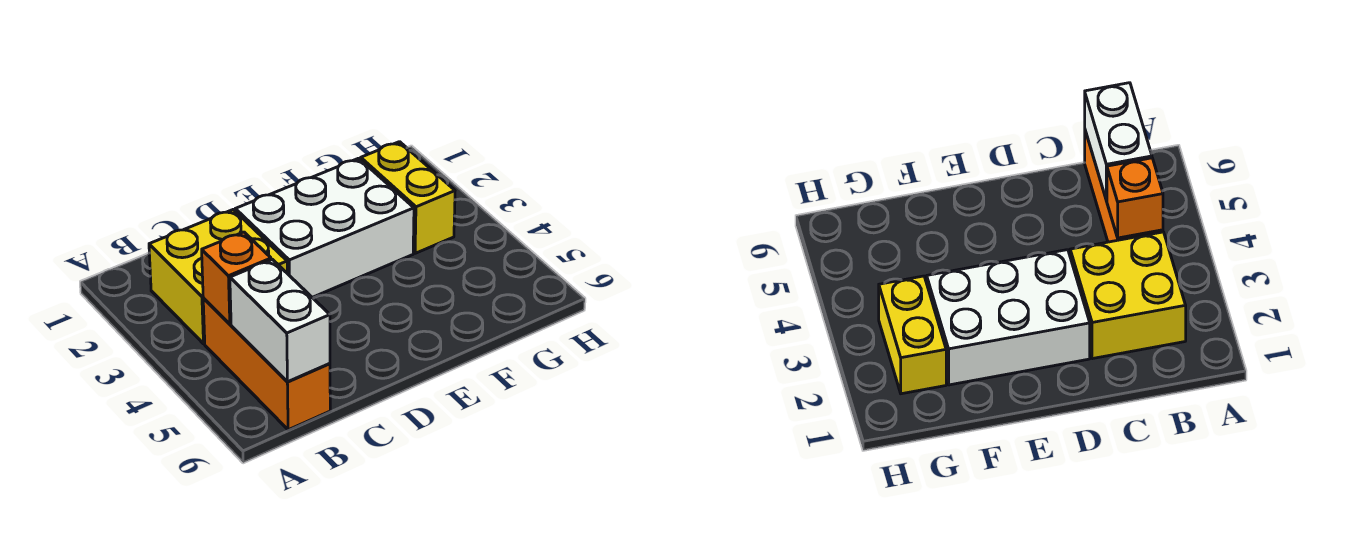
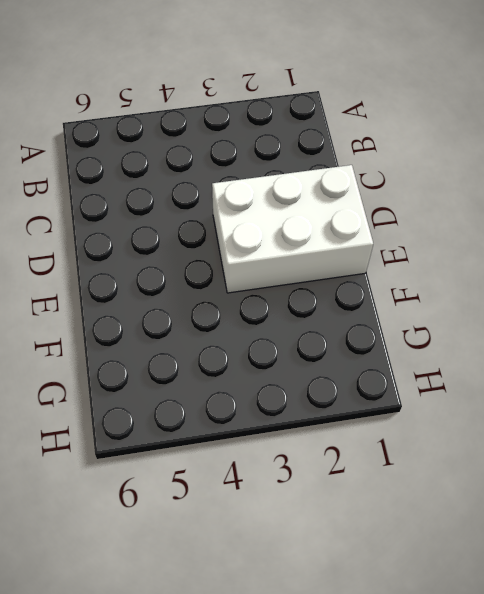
white brick D1:E3 level 1 -> white brick D2:F3 level 1
none -> yellow brick B2:C3 level 1
none -> orange brick B4:B6 level 1

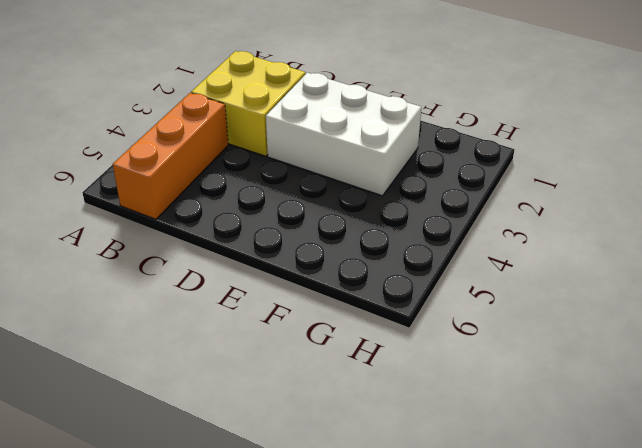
none -> yellow brick G2:G3 level 1
none -> orange brick B4 level 2

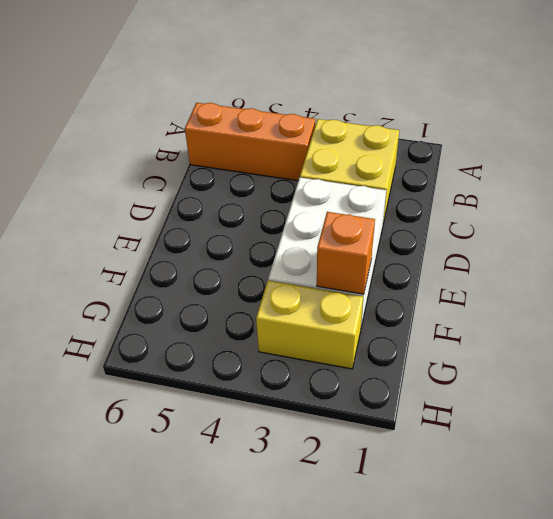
orange brick F2 level 2 -> orange brick B4 level 2
none -> white brick B5:B6 level 2

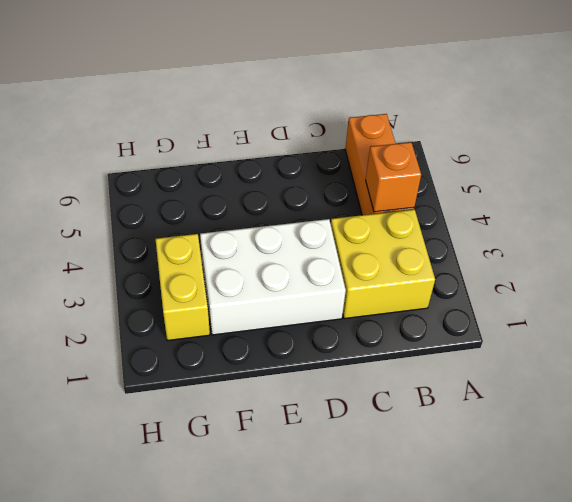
none -> white brick B5:B6 level 2

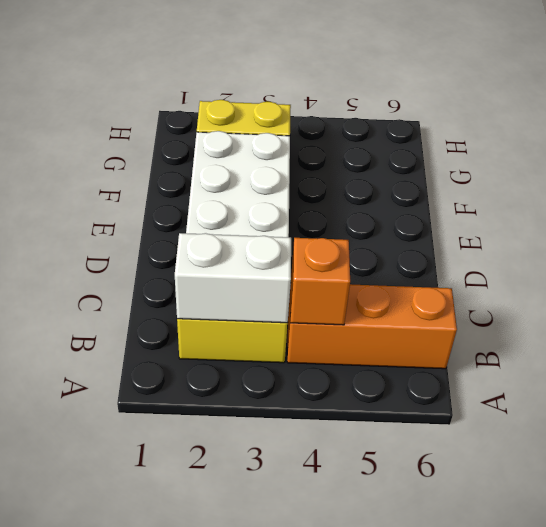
white brick B2:B3 level 2 -> white brick B5:B6 level 2

